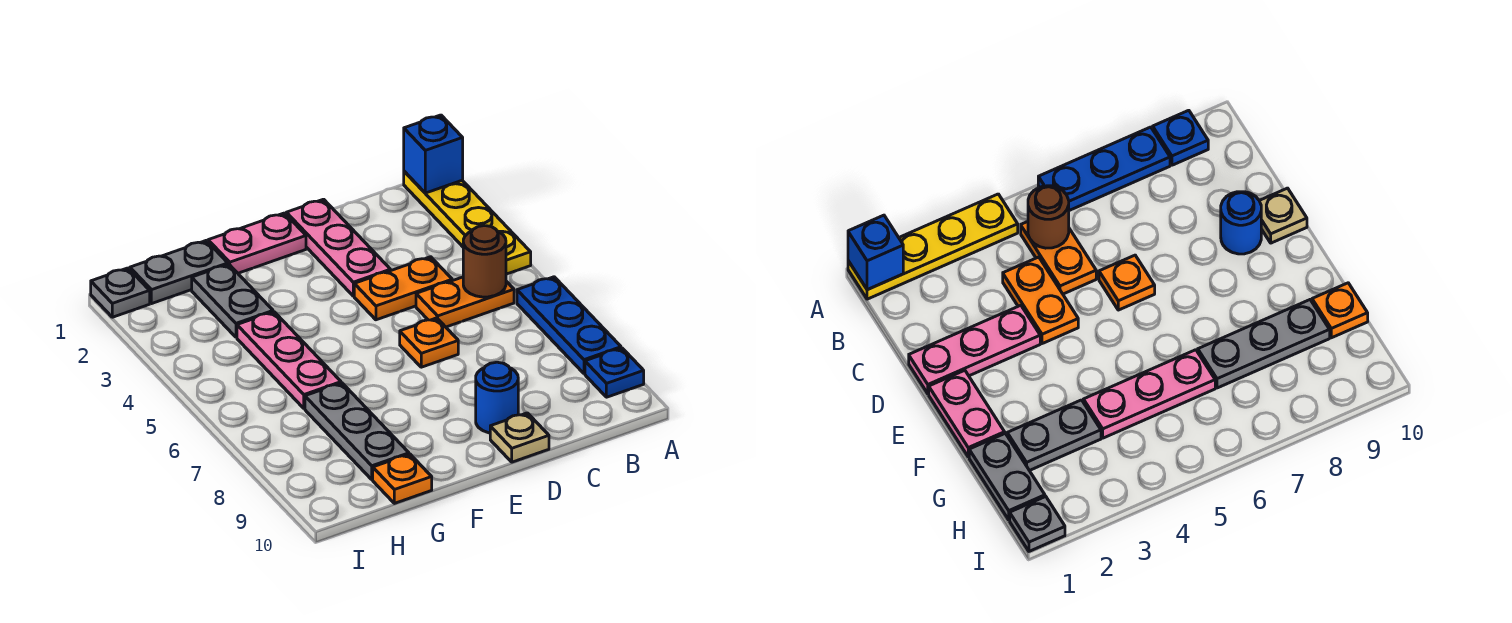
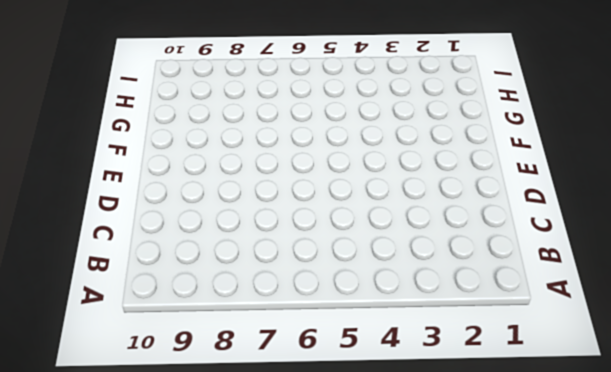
none -> yellow plate A1:A4 level 1
none -> blue plate A6:A8 level 1
none -> blue plate A9 level 1

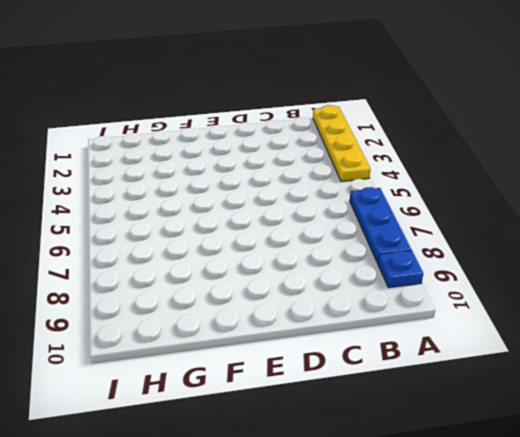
none -> orange plate B5:C5 level 1
none -> orange plate C4:D4 level 1
none -> pink plate D1:D3 level 1

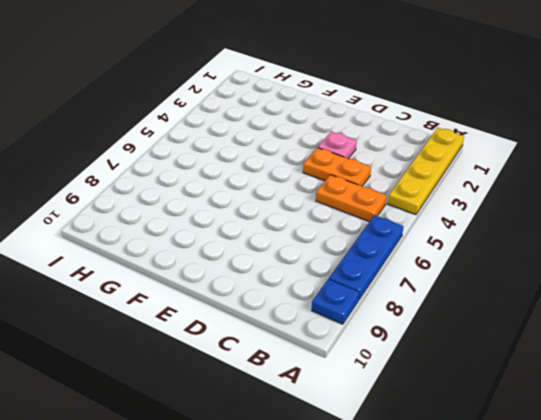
pink plate D3 level 1 -> pink plate D1:D3 level 1
none -> orange plate D6 level 1
none -> blue round brick D9 level 1
none -> tan plate D10 level 1

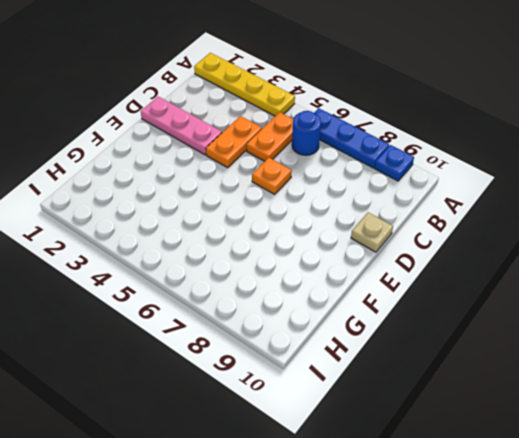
blue round brick B6 level 1 -> blue round brick D9 level 1
none -> pink plate E1:F1 level 1
none -> grey plate G1:H1 level 1
none -> grey plate G2:G3 level 1

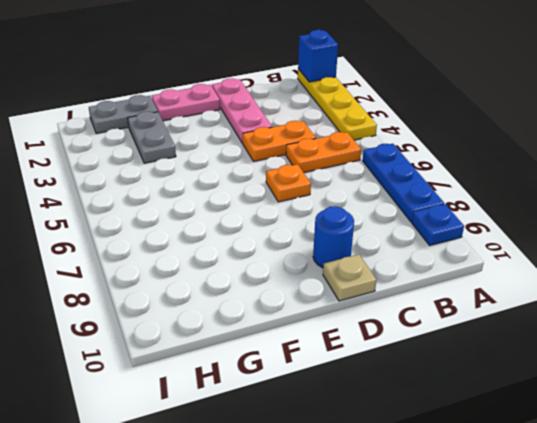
none -> pink plate G4:G6 level 1
none -> grey plate G7:G9 level 1
none -> orange plate G10 level 1

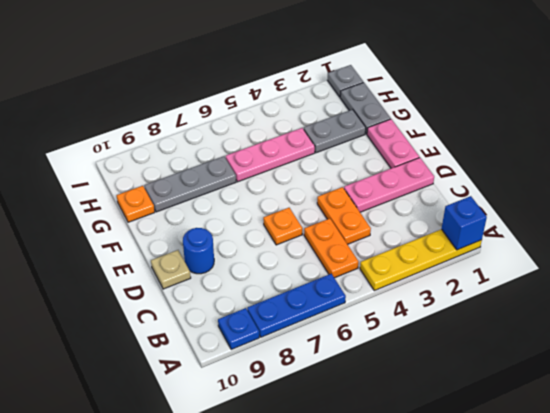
none -> brown round brick B5 level 2

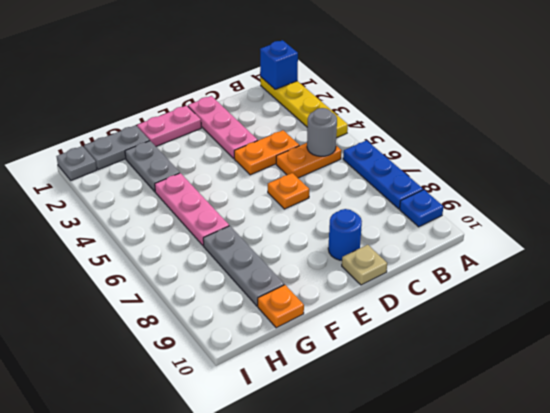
grey round brick B5 level 2 -> brown round brick B5 level 2

